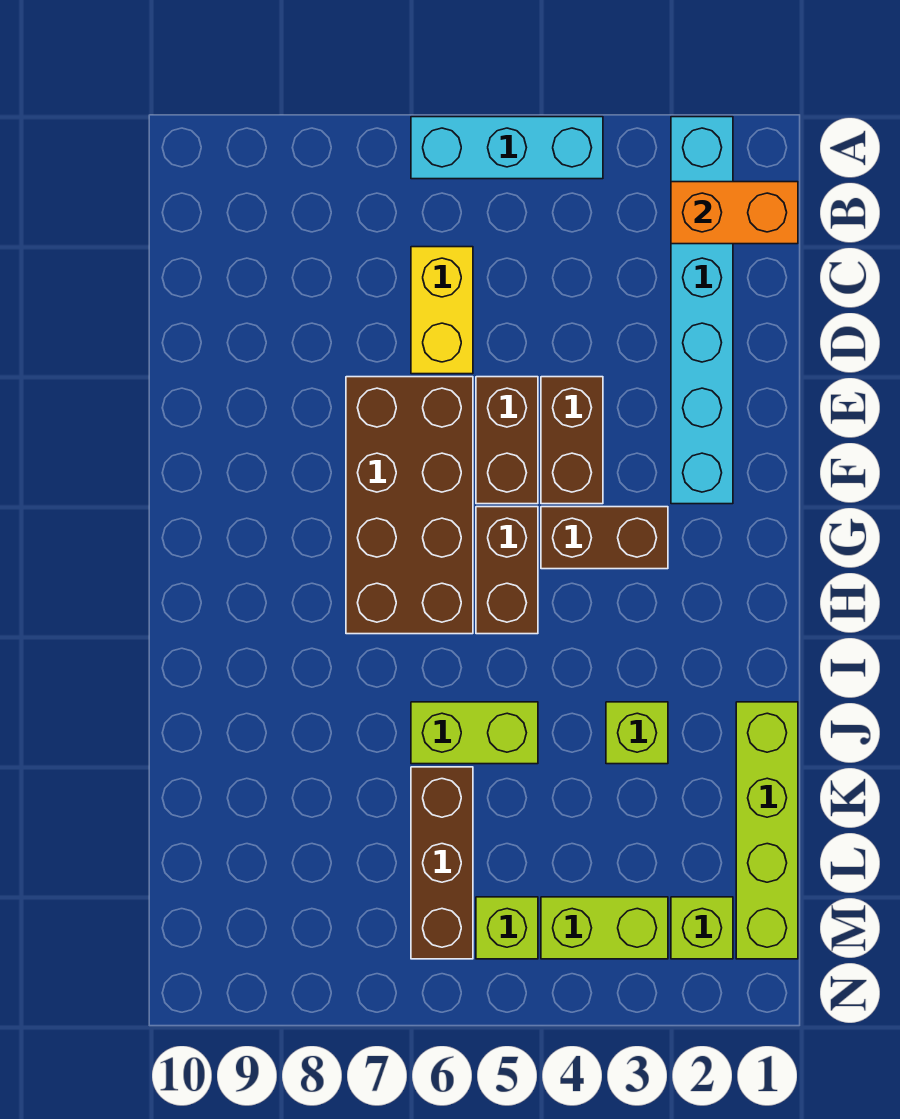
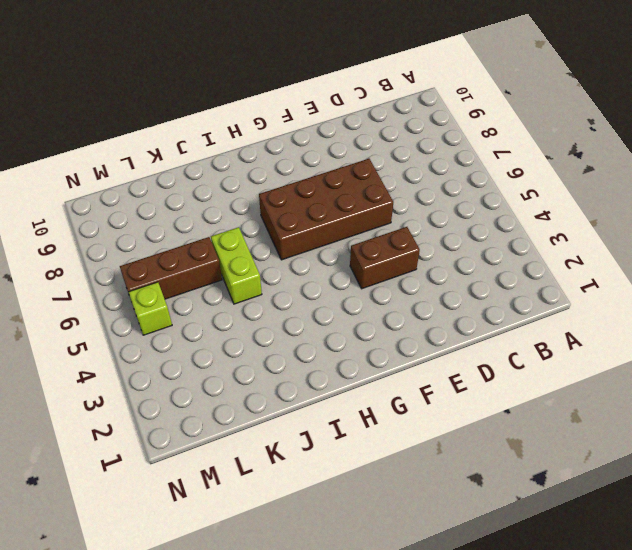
none -> cyan brick A2:F2 level 1
none -> cyan brick A4:A6 level 1
none -> yellow brick C6:D6 level 1

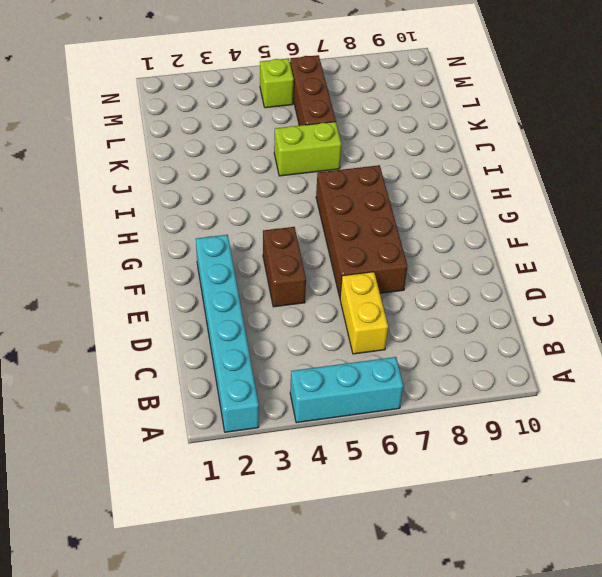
none -> brown brick E5:F5 level 1
none -> brown brick G3:G4 level 1
none -> brown brick G5:H5 level 1

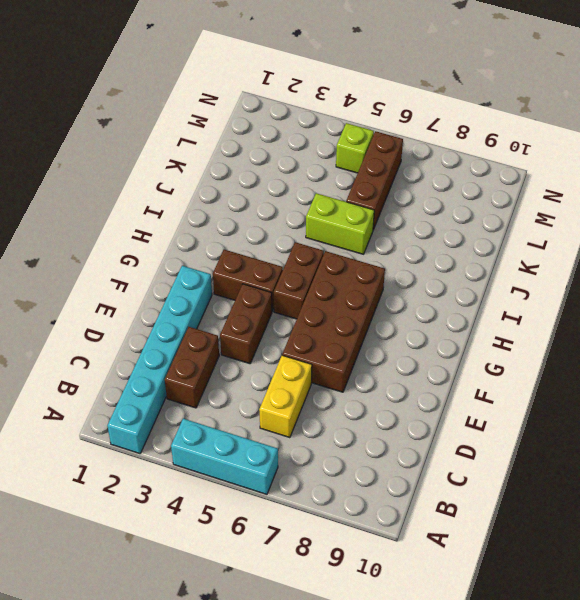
brown brick C3:D3 level 1 -> brown brick E5:F5 level 1
none -> lime brick J1:M1 level 1
none -> lime brick J3 level 1
none -> lime brick M2 level 1

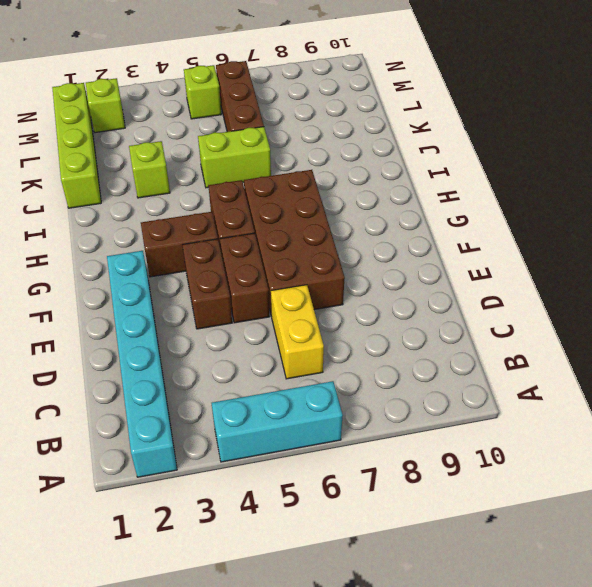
none -> lime brick M3:M4 level 1
none -> orange brick B1:B2 level 2

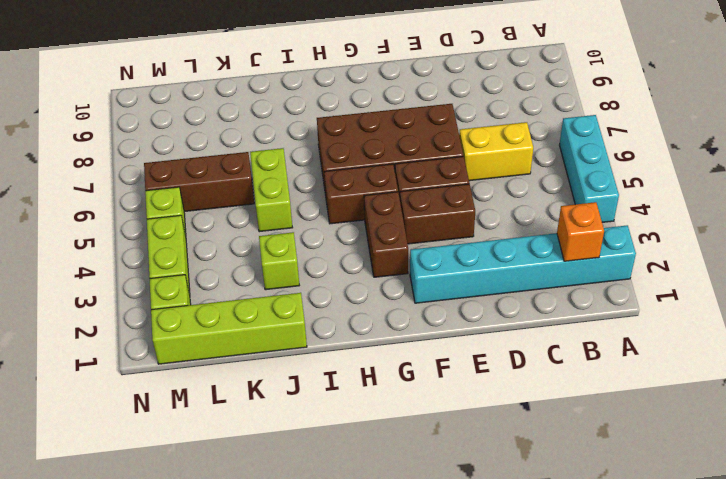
orange brick B2 level 2 -> orange brick B1:B2 level 2

